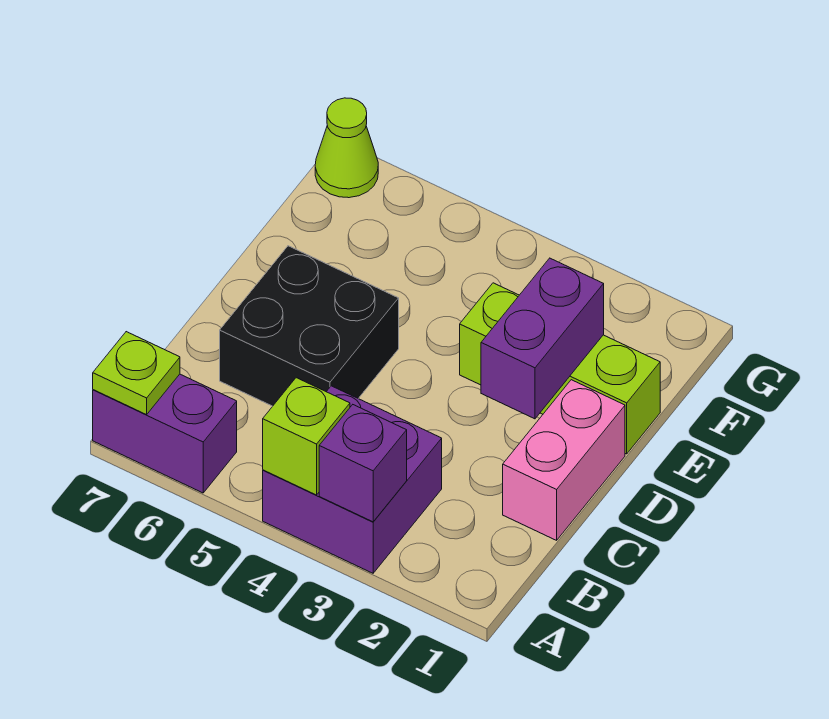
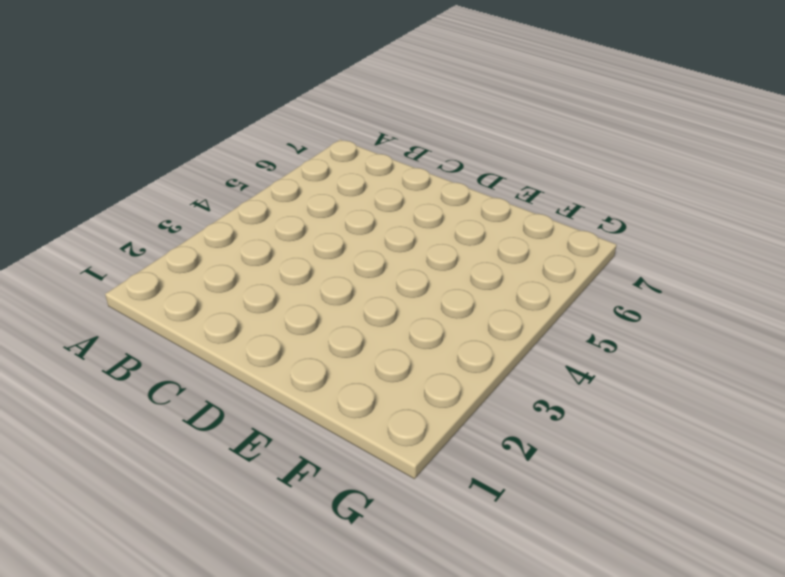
none -> purple brick A3:B4 level 1
none -> purple brick A6:A7 level 1

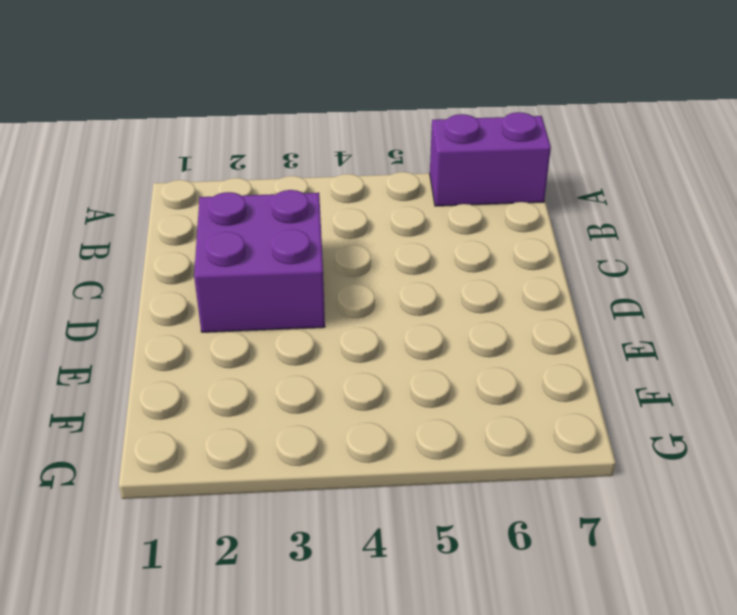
purple brick C2:D3 level 1 -> purple brick A3:B4 level 1
none -> pink brick C1:D1 level 1
none -> black brick C5:D6 level 1

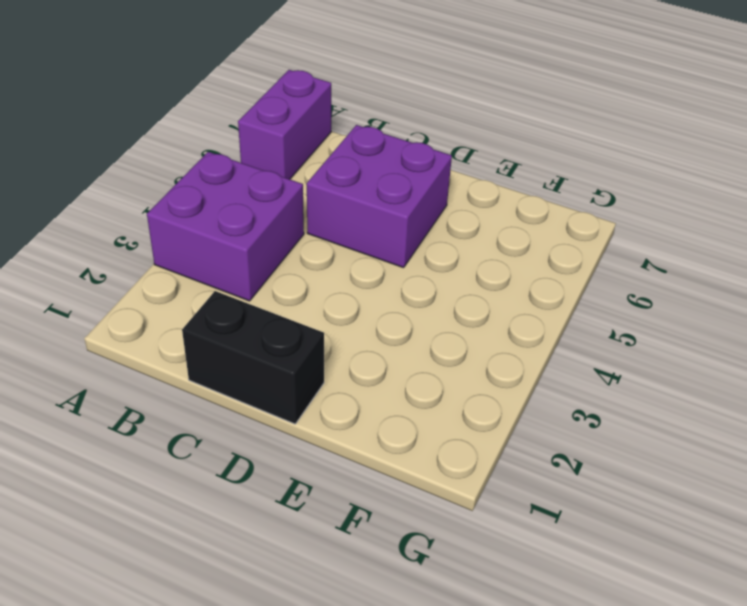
black brick C1:D1 level 1 -> pink brick C1:D1 level 1
purple brick C5:D6 level 1 -> black brick C5:D6 level 1
none -> lime brick E1:E3 level 1
none -> lime cone G7 level 1

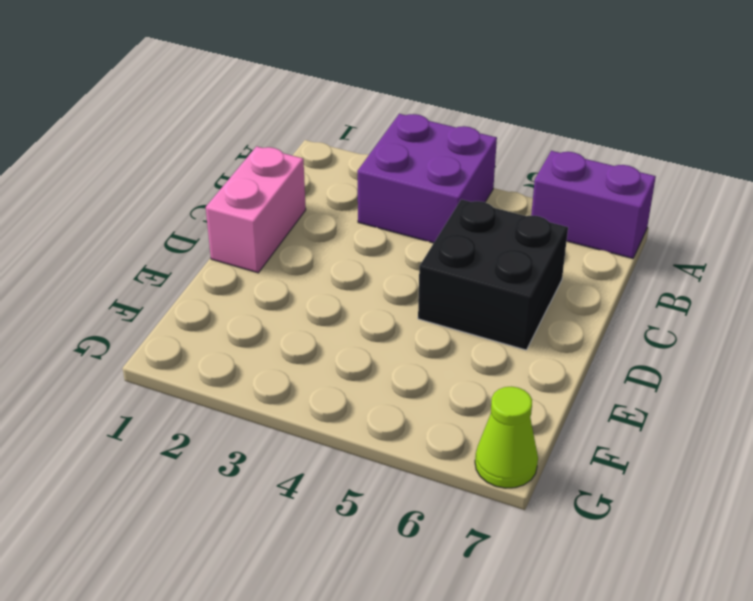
none -> lime brick E1:E3 level 1
none -> purple brick A3 level 2

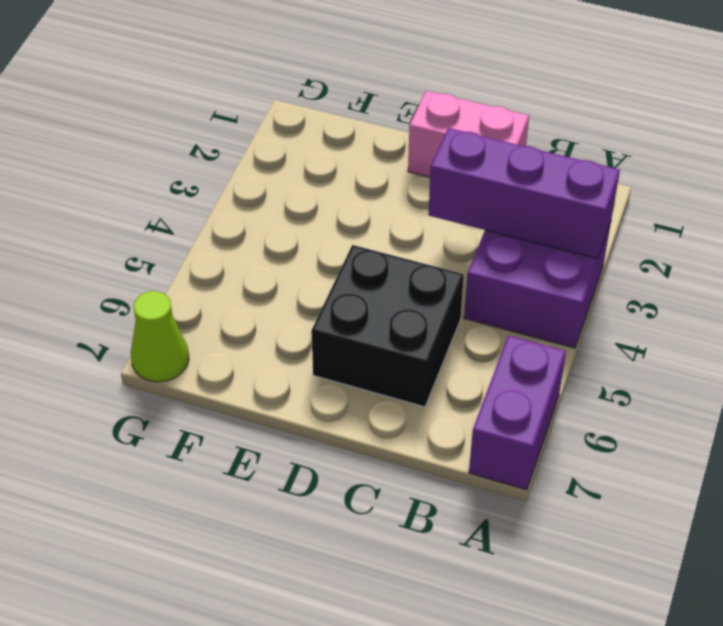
purple brick A3:C3 level 2 -> purple brick A3 level 2
none -> lime brick E1:E3 level 1
none -> lime brick A4 level 2

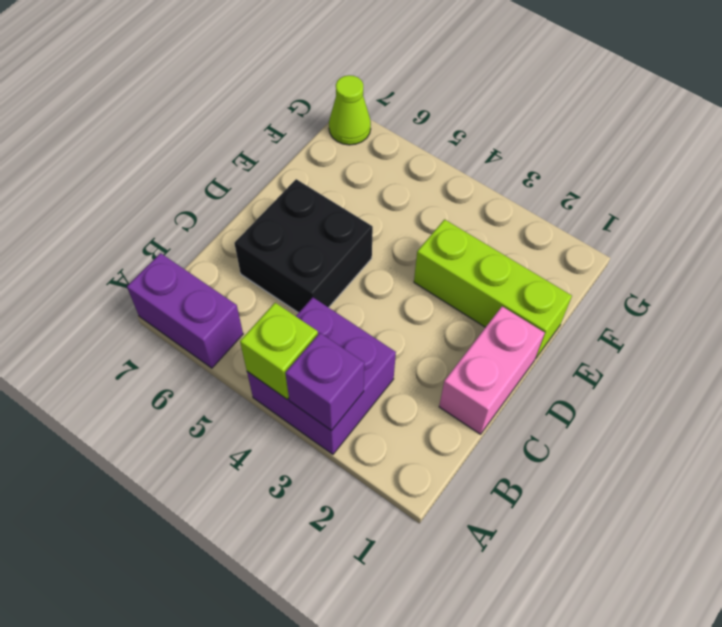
none -> lime plate A7 level 2
none -> purple brick D2:E2 level 2

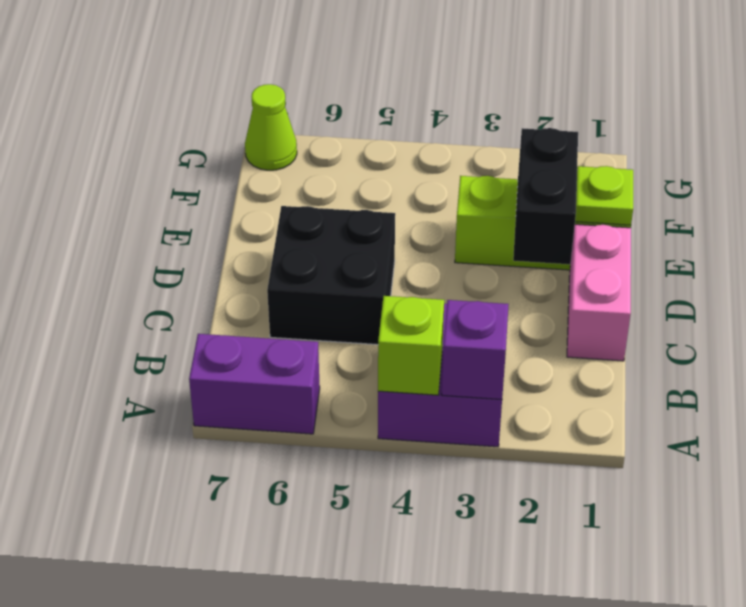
black brick D2:E2 level 2 -> purple brick D2:E2 level 2
lime plate E1 level 2 -> lime plate A7 level 2

